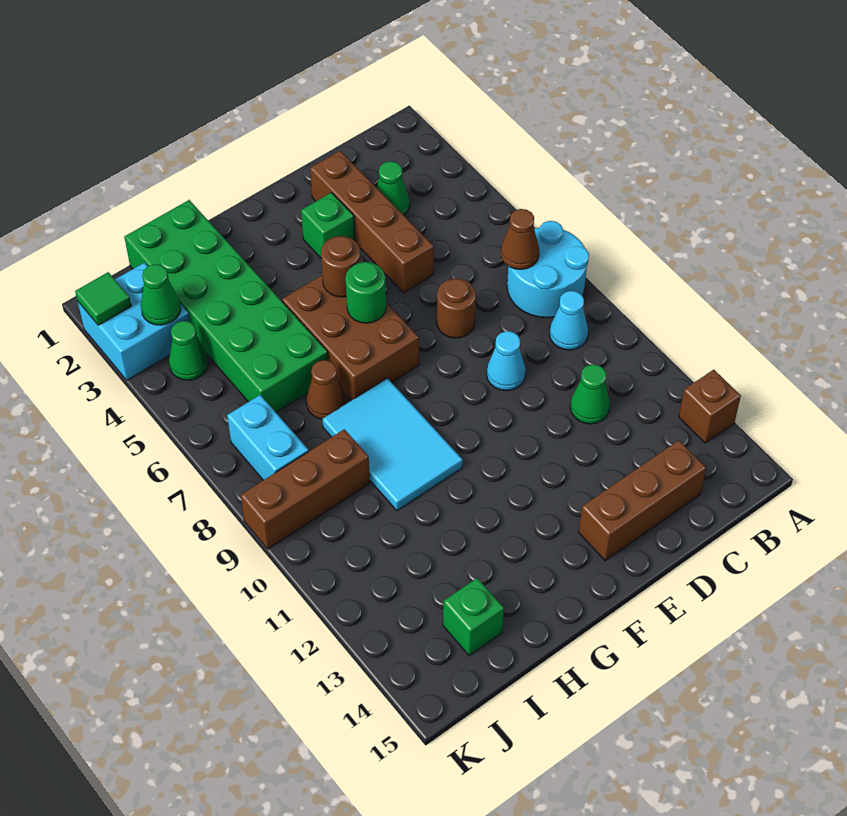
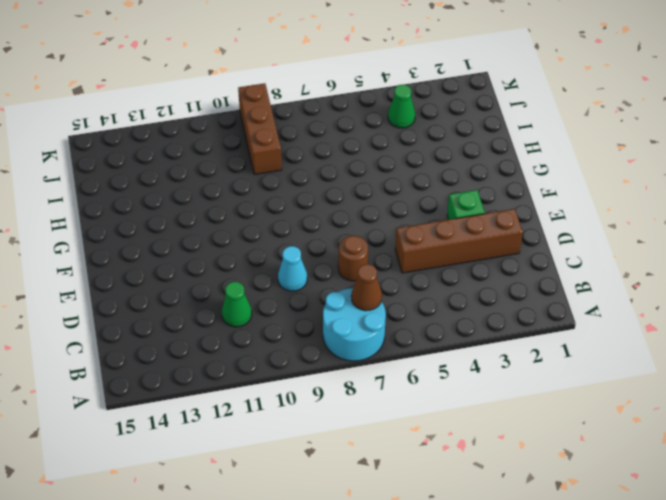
none -> brown brick A13 level 1
none -> cyan cone B9 level 1
none -> green cone C3 level 1

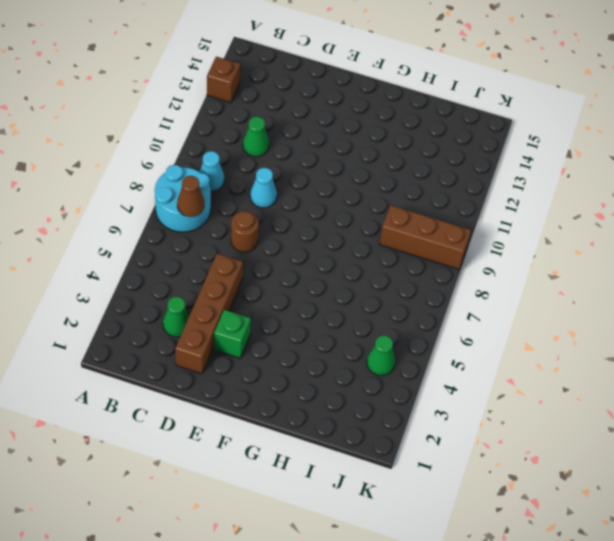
none -> brown brick C14:E14 level 1
none -> brown brick F5:G7 level 1
none -> cyan tile G8:H10 level 1

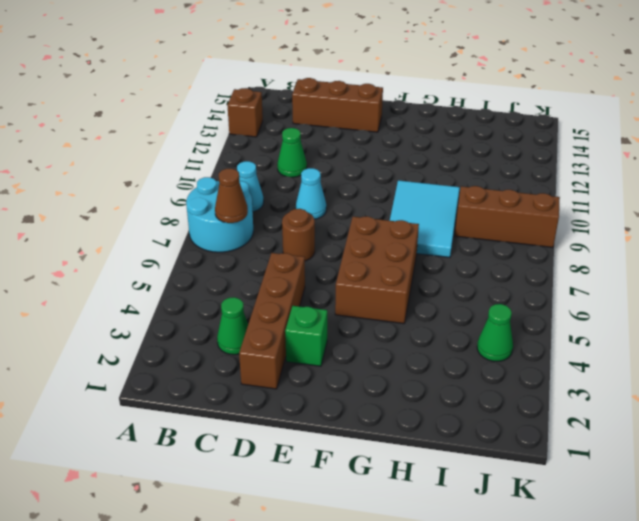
none -> green brick H1:I6 level 1
none -> brown cone H7 level 1
none -> green brick I14 level 1

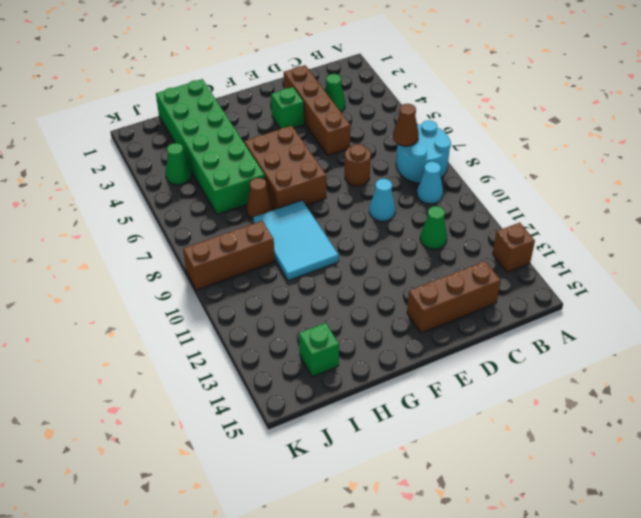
none -> cyan brick J2:K3 level 1
none -> cyan brick J7:J8 level 1
none -> brown round brick F5 level 2

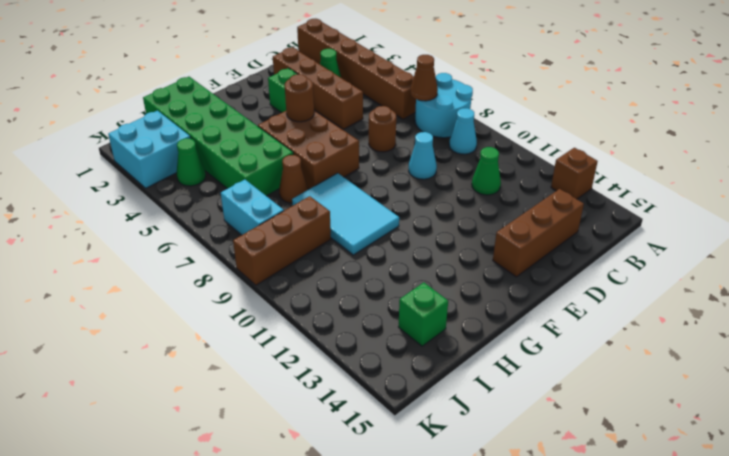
brown brick B1:B6 level 1 -> none
none -> green round brick F6 level 2
none -> green cone J3 level 2
none -> green tile K2 level 2

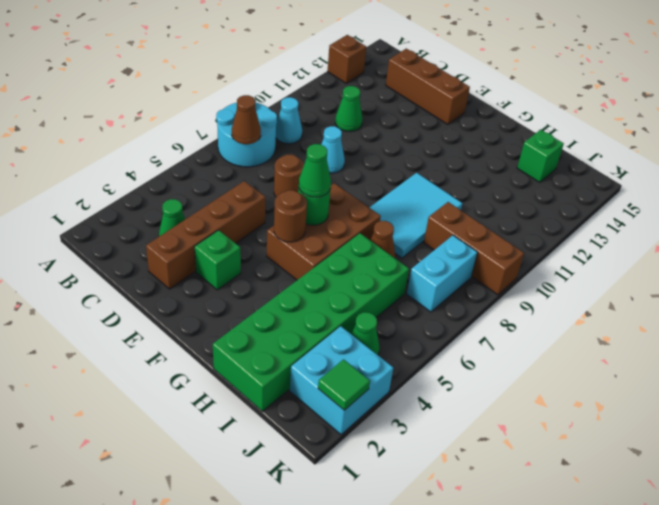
green cone F6 level 3 -> green cone J3 level 2

